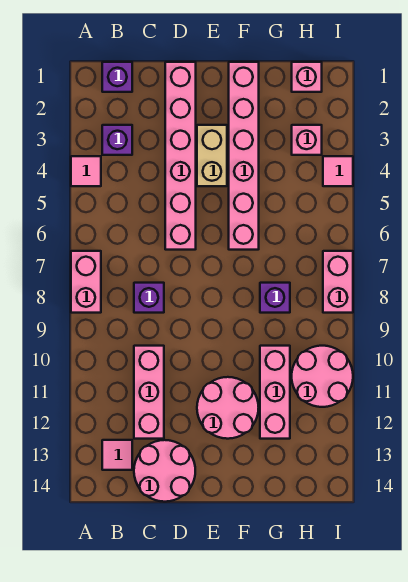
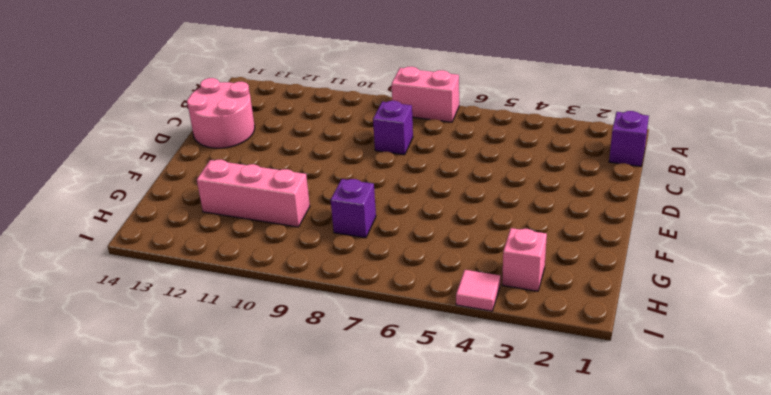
none -> pink tile A4 level 1
none -> purple brick B3 level 1
none -> pink tile B13 level 1

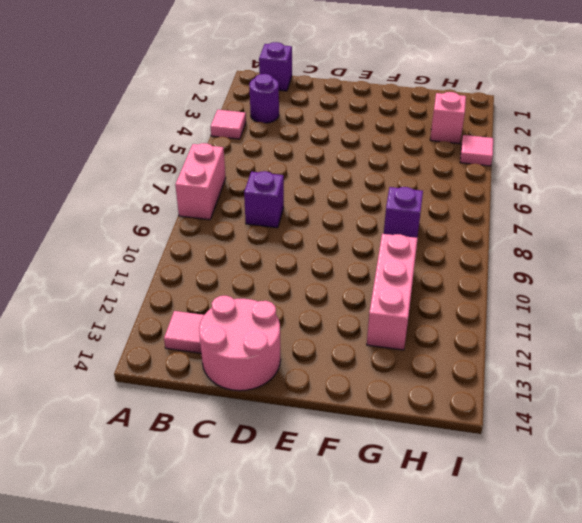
purple round brick B3 level 1 -> purple brick B3 level 1
none -> pink brick C10:C12 level 1
none -> pink brick D1:D6 level 1
none -> tan brick E3:E4 level 1

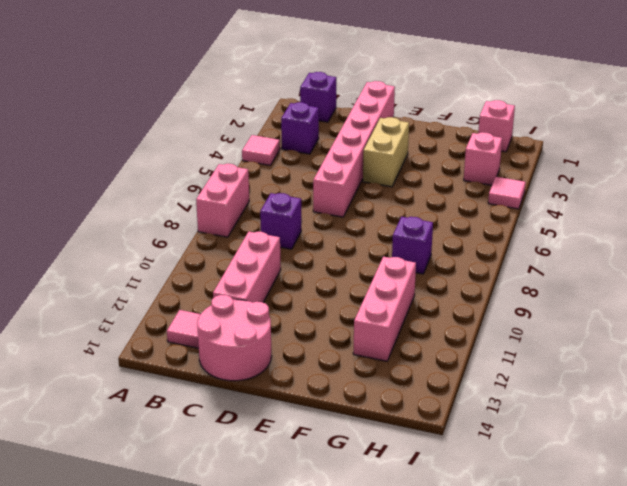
none -> pink round brick E11:F12 level 1
none -> pink brick F1:F6 level 1
none -> pink round brick H10:I11 level 1

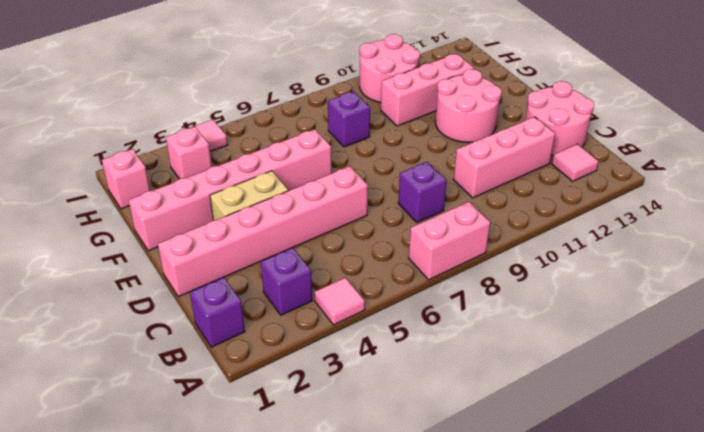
none -> pink brick I7:I8 level 1

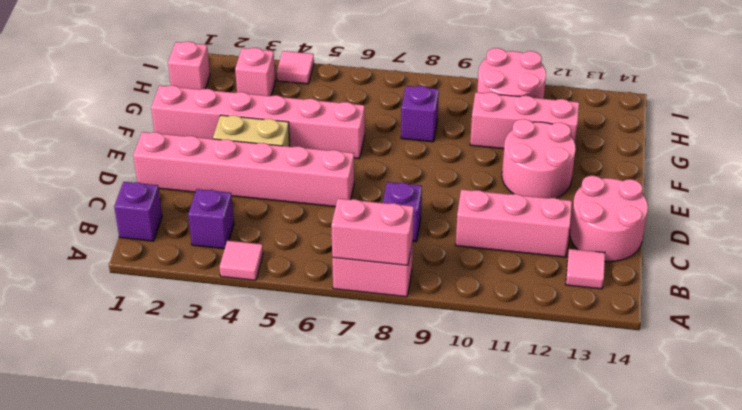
pink brick A7:A8 level 2 -> pink brick I7:I8 level 1

